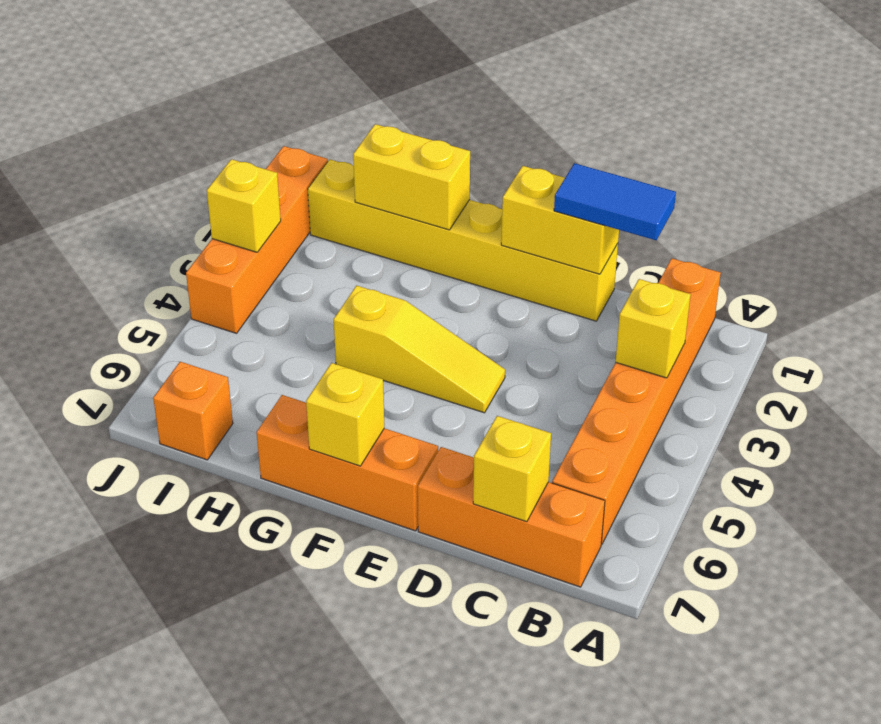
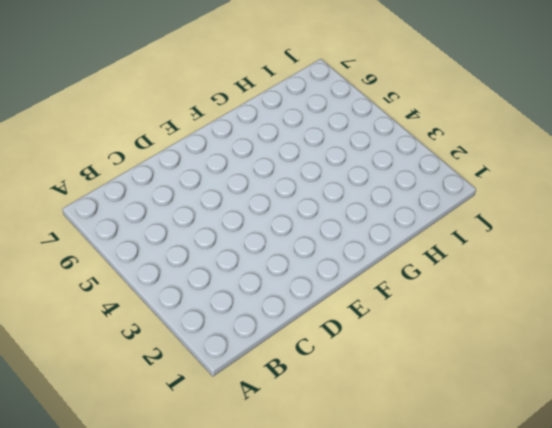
none -> orange brick B1:B6 level 1
none -> orange brick B7:D7 level 1
none -> yellow brick D1:I1 level 1

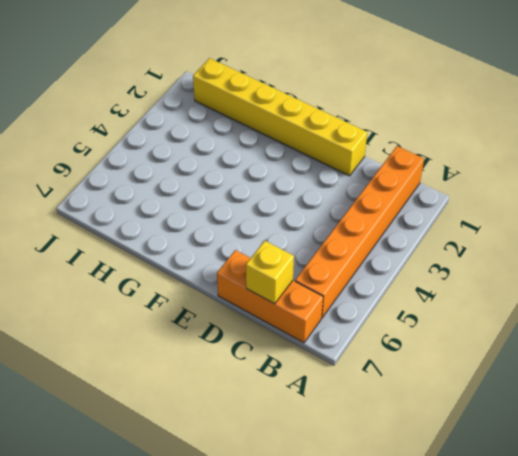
none -> yellow slope E4:G4 level 1 top G
none -> orange brick E7:G7 level 1
none -> orange brick I7 level 1

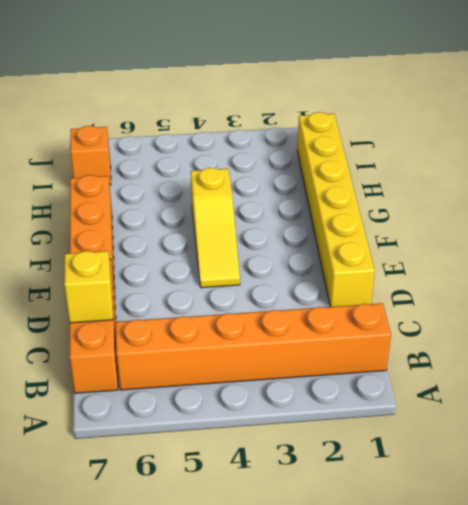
none -> orange brick J1:J4 level 1
none -> yellow brick B3 level 2
none -> yellow brick D1:E1 level 2

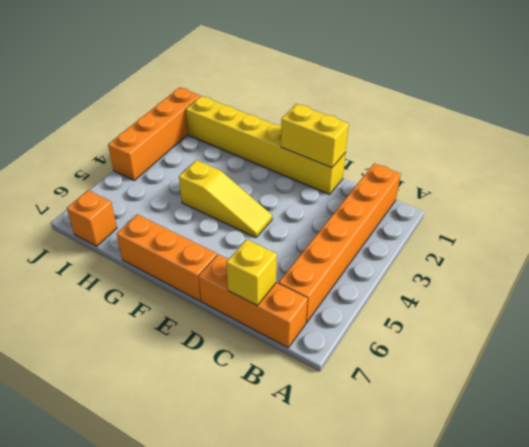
none -> yellow brick B3 level 2
none -> yellow brick F7 level 2
none -> yellow brick G1:H1 level 2

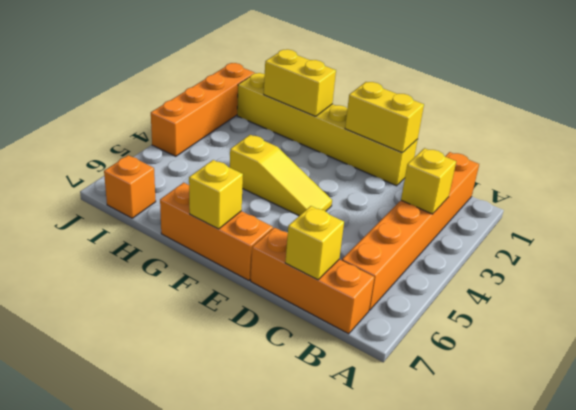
none -> yellow brick J3 level 2
none -> blue tile C1:D1 level 3

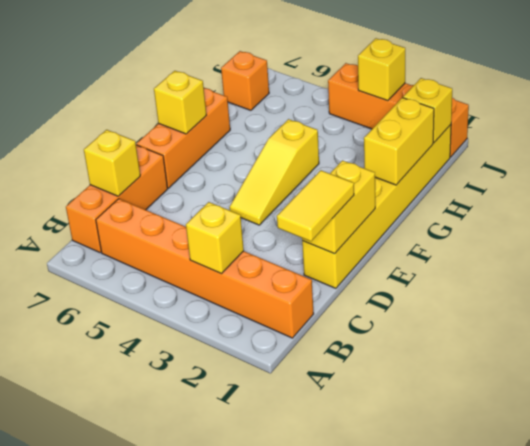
yellow tile C1:D1 level 3 -> blue tile C1:D1 level 3
yellow brick I1 level 2 -> none

